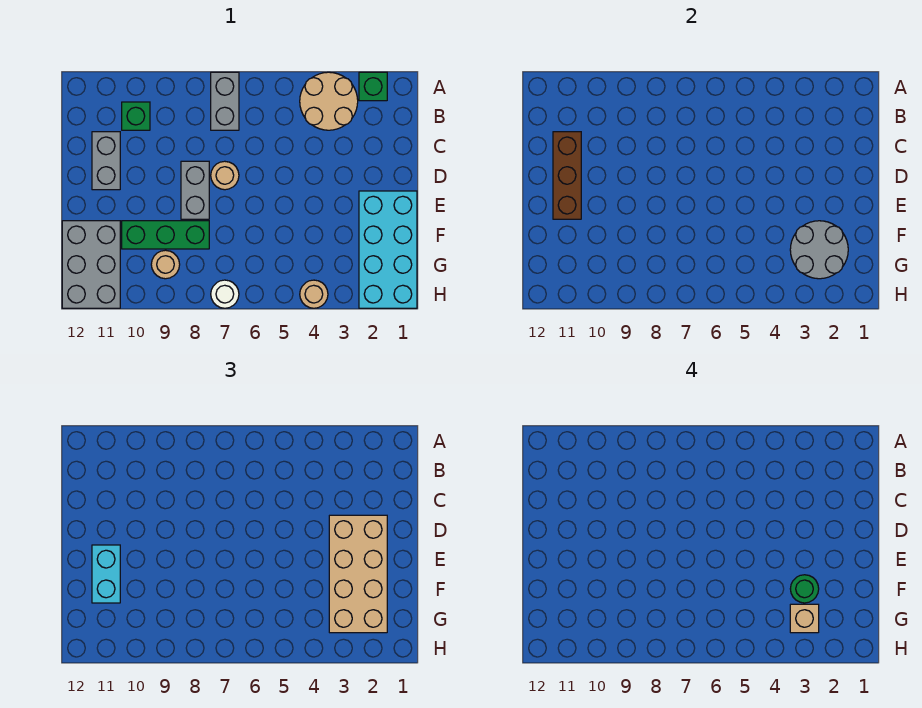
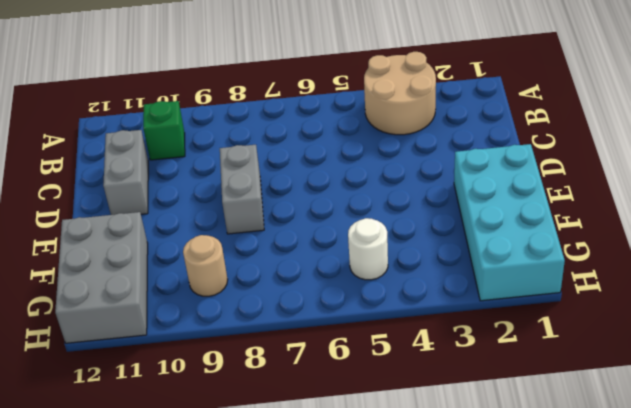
white round brick G5 level 1 -> white round brick H7 level 1
none -> green brick A2 level 1
none -> grey brick A7:B7 level 1
none -> tan round brick D7 level 1

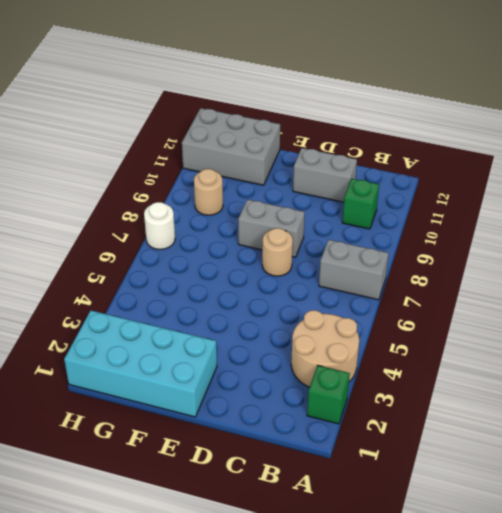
none -> green brick F8:F10 level 1
none -> tan round brick H4 level 1
none -> brown brick C11:E11 level 2

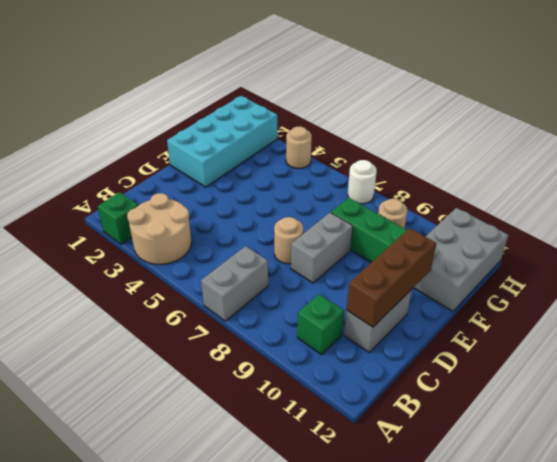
none -> grey round brick F2:G3 level 2
none -> tan brick D2:G3 level 3
none -> cyan brick E11:F11 level 3

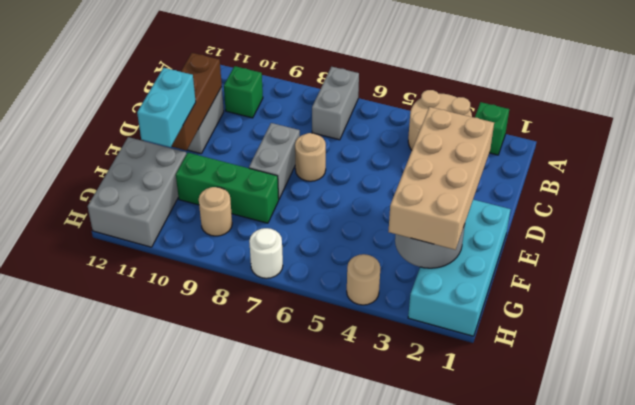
none -> green round brick F3 level 4
none -> tan brick G3 level 4

